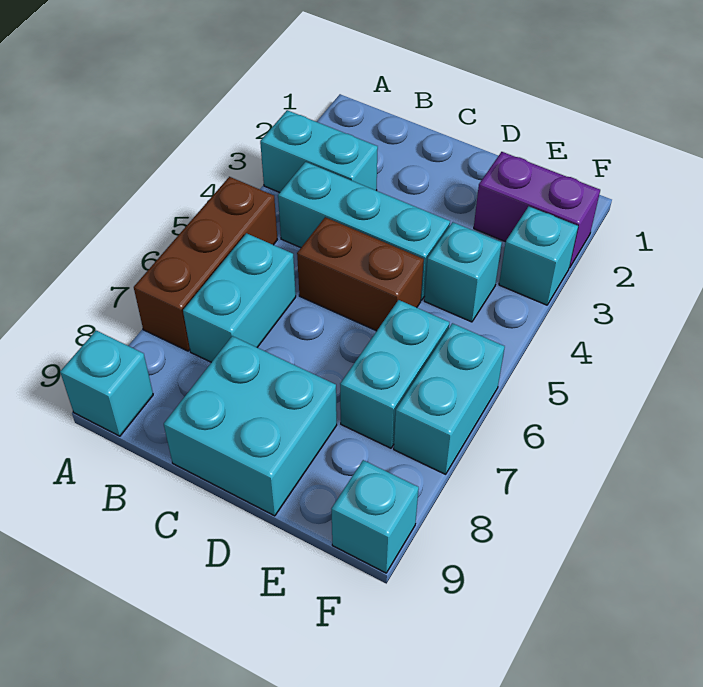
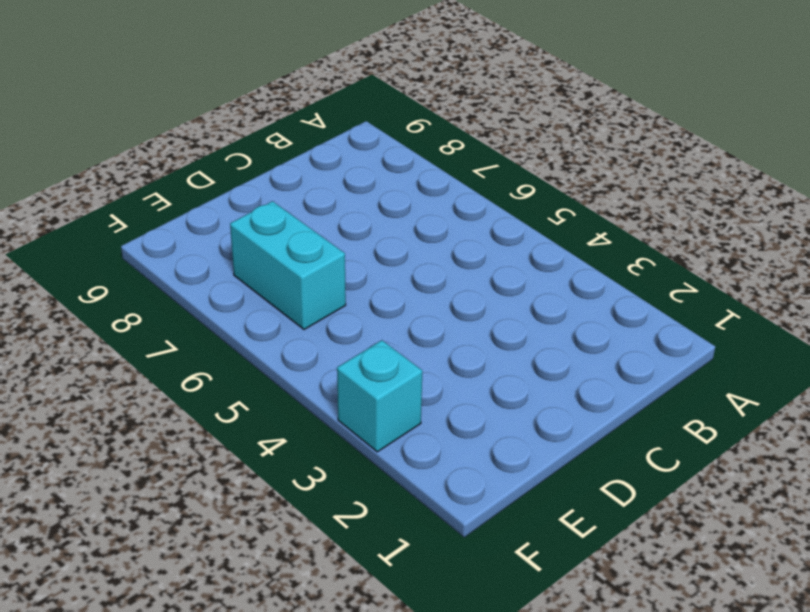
none -> cyan brick A3:B3 level 1
none -> brown brick A5:A7 level 1
none -> cyan brick A9 level 1

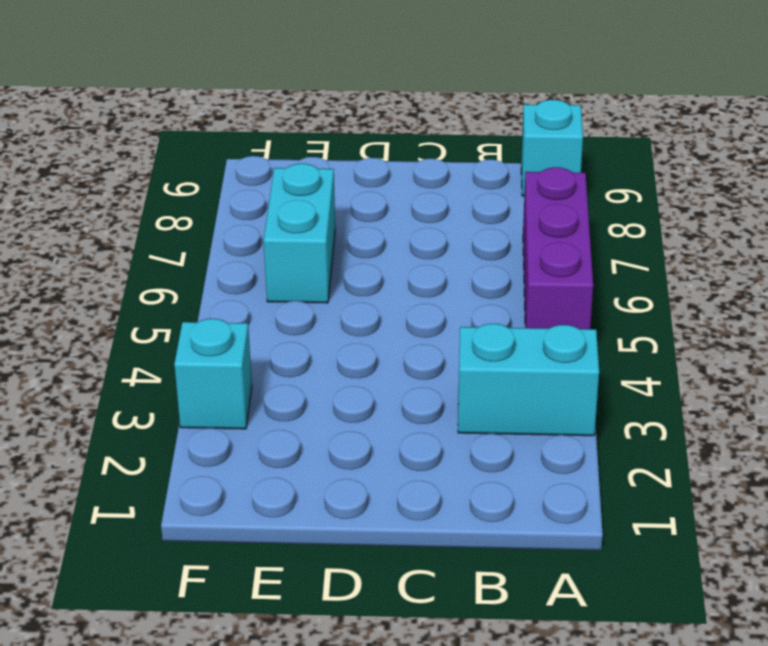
purple brick A5:A7 level 1 -> brown brick A5:A7 level 1
none -> cyan brick B4:D4 level 1
none -> cyan brick B6:B7 level 1
none -> brown brick C5:D5 level 1

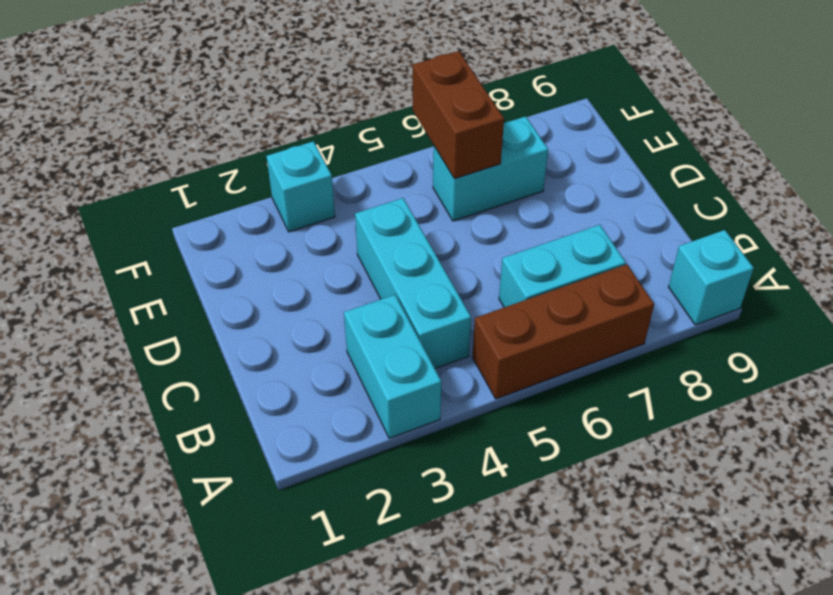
brown brick E6:F6 level 2 -> brown brick C5:D5 level 1
none -> cyan brick C8:D9 level 1
none -> purple brick E2:F2 level 1
none -> cyan brick E4 level 1

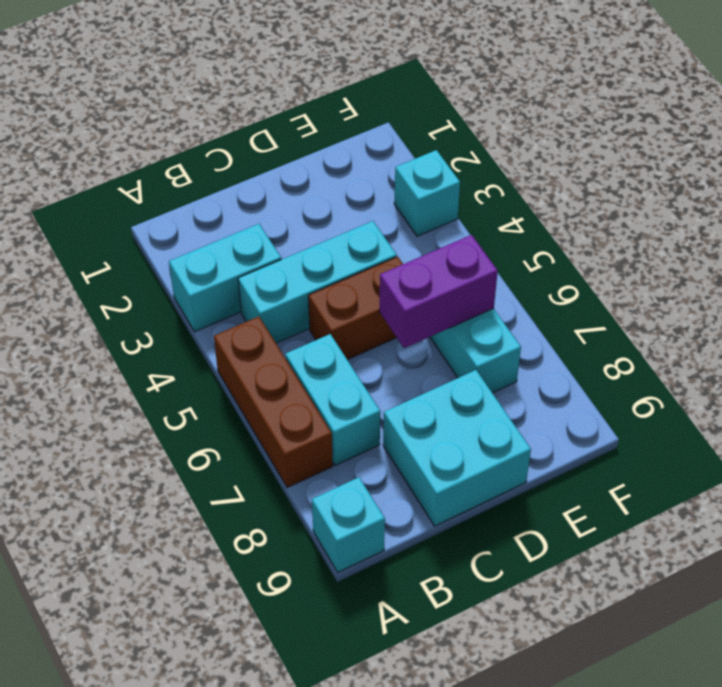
purple brick D6:E6 level 2 -> purple brick E2:F2 level 1
none -> cyan brick E4 level 1
none -> cyan brick F6:F7 level 1
none -> cyan brick F9 level 1

